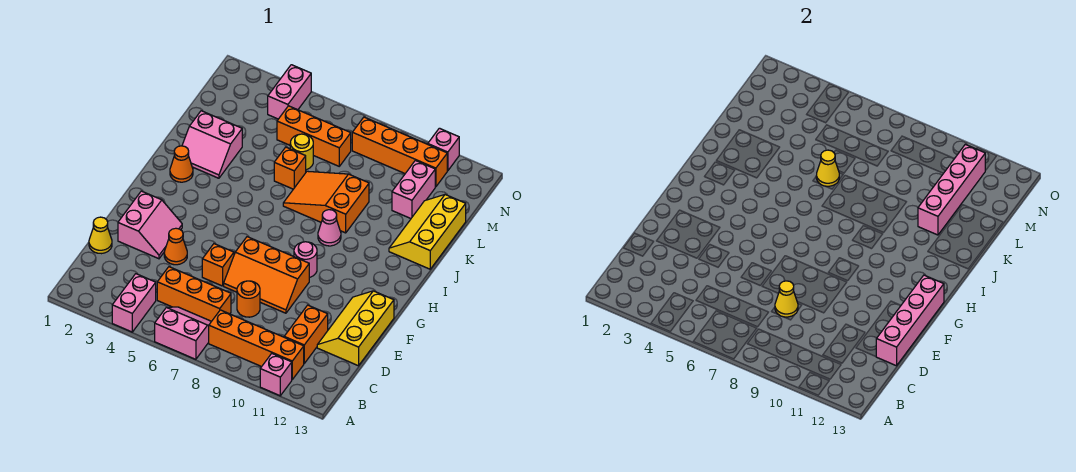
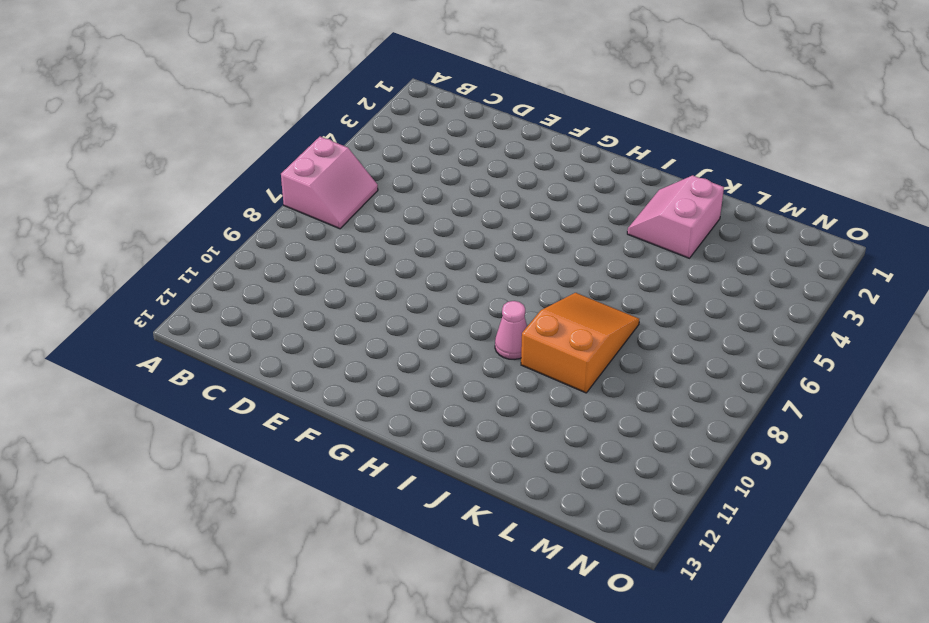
none -> pink brick A4:B4 level 1
none -> pink brick A11 level 1
none -> orange brick B8:B11 level 1
none -> orange brick C5:C7 level 1

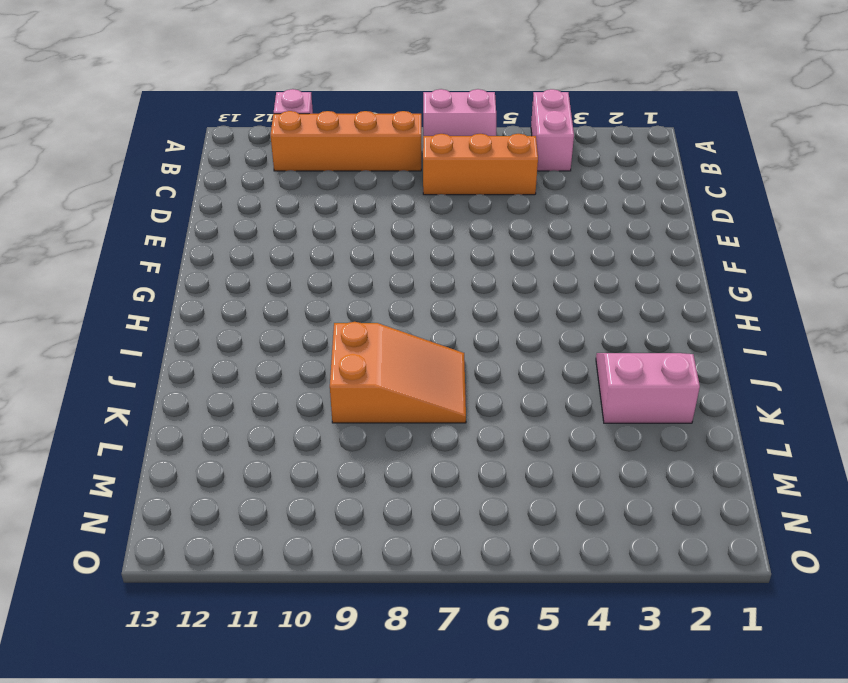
none -> orange brick C11:D11 level 1
none -> yellow cone D1 level 1
none -> orange round brick D8 level 1
none -> yellow slope D12:F13 level 1 top 13

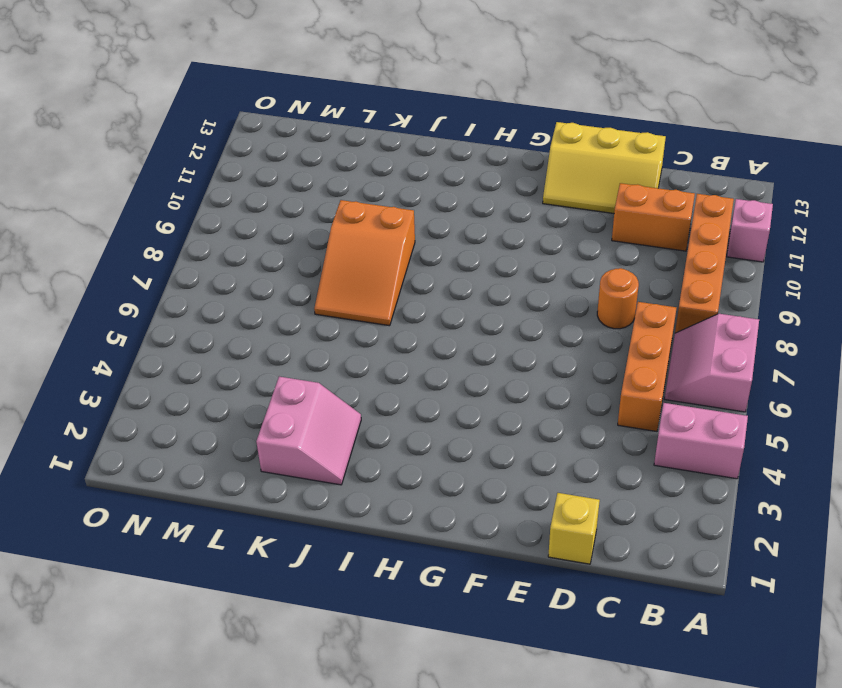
yellow brick D1 level 1 -> yellow cone D1 level 1
none -> pink slope E2:F3 level 1 top 2
none -> orange cone E4 level 1
none -> orange brick E6 level 1
none -> orange slope E7:F9 level 1 top F

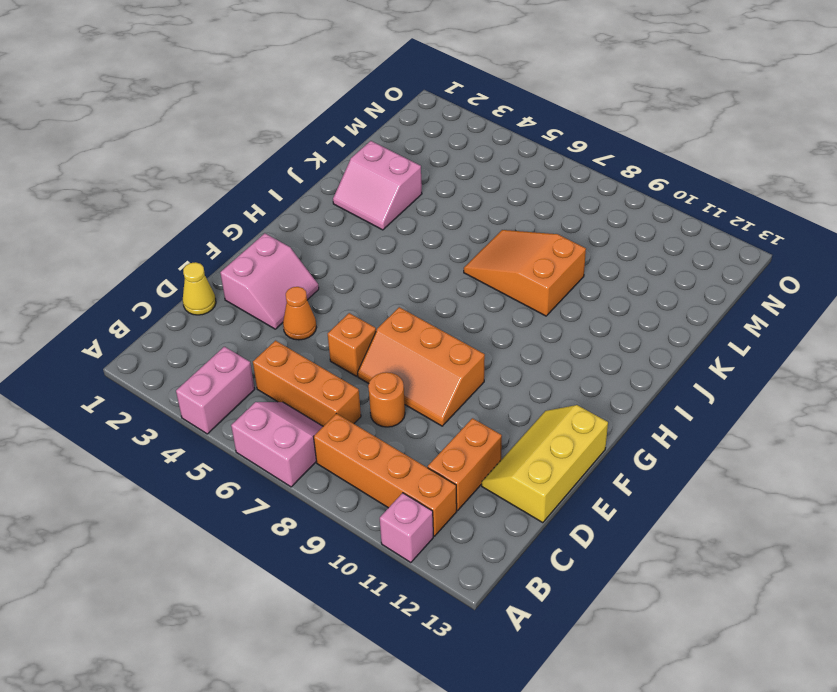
none -> pink round brick G9 level 1
none -> orange cone I2 level 1
none -> pink cone I9 level 1
none -> yellow slope J12:L13 level 1 top 13

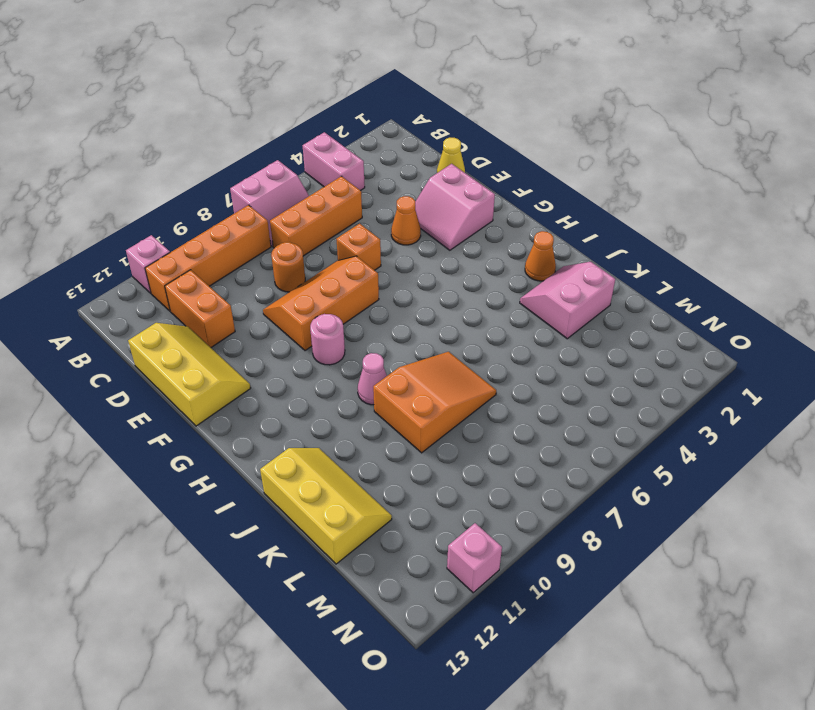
none -> orange brick K6 level 1
none -> yellow round brick L6 level 1
none -> pink brick L11:M11 level 1
none -> orange brick M5:M7 level 1

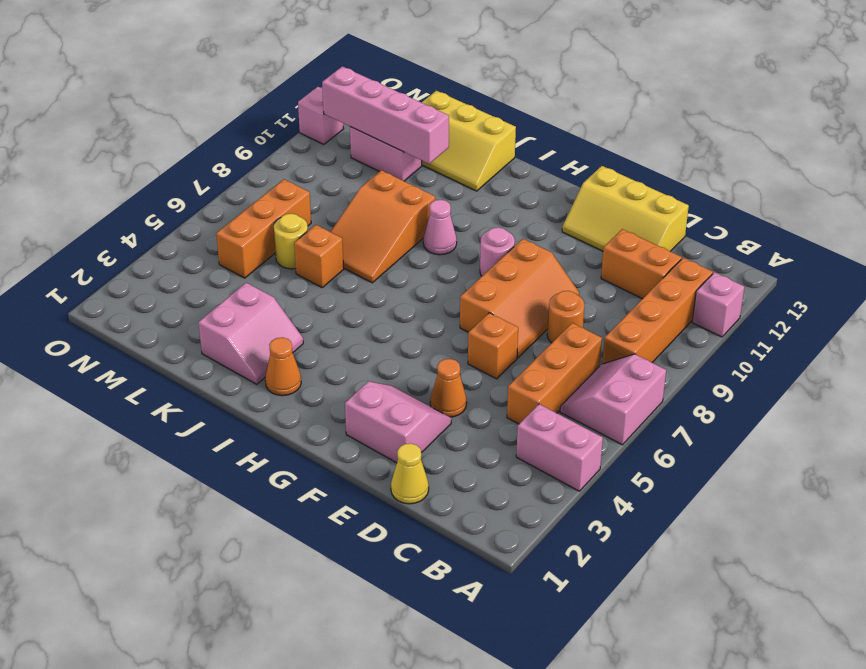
none -> pink brick N4:O4 level 1
none -> orange brick N8:N11 level 1
none -> yellow cone D8 level 2
none -> pink brick D13:G13 level 2

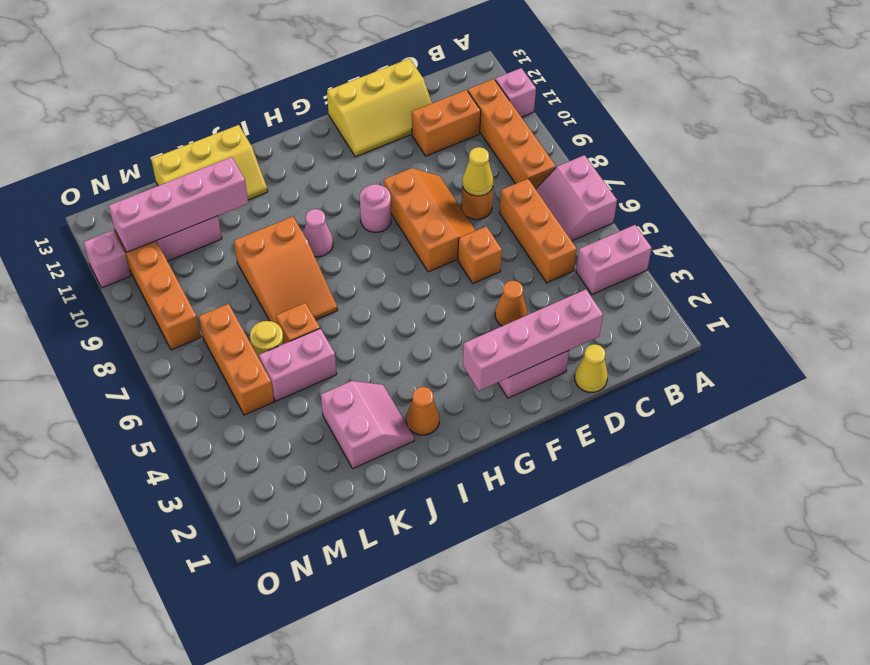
pink brick D2:G2 level 2 -> pink brick D13:G13 level 2
pink brick K5:L5 level 1 -> pink brick N4:O4 level 1
none -> yellow cone K6 level 2

